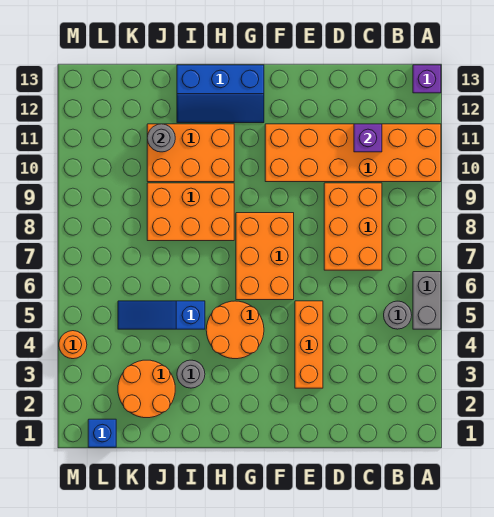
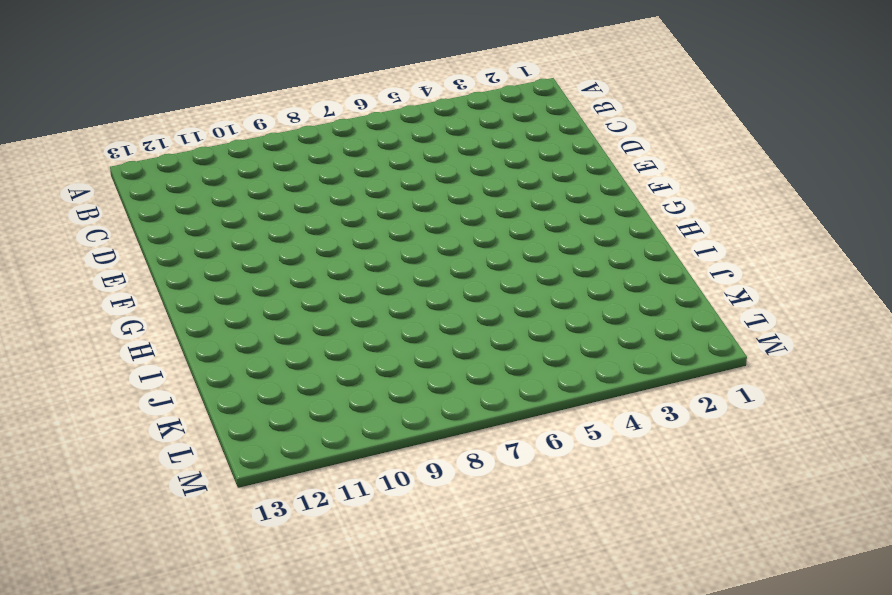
none -> grey brick A5:A6 level 1
none -> orange brick A10:F11 level 1
none -> purple brick A13 level 1

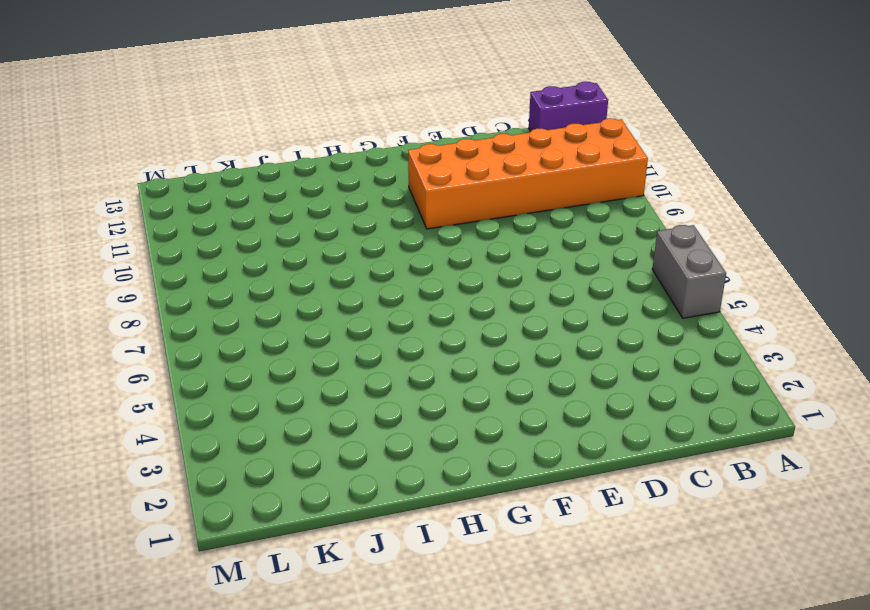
purple brick A13:B13 level 1 -> purple brick A13 level 1
none -> grey round brick B5 level 1
none -> orange brick C7:D9 level 1
none -> orange brick E3:E5 level 1

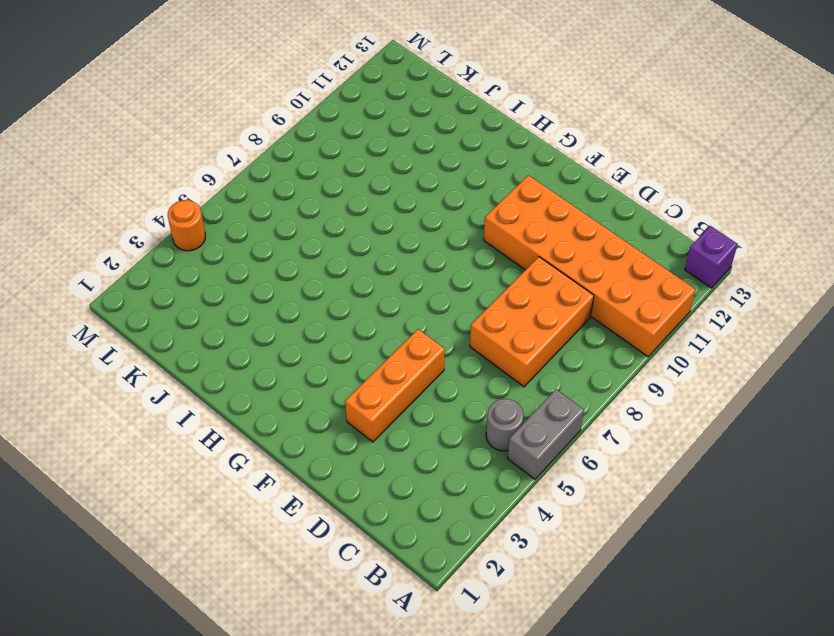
none -> orange brick F6:G8 level 1
none -> orange round brick G4:H5 level 1
none -> blue slope G12:I13 level 1 top 13

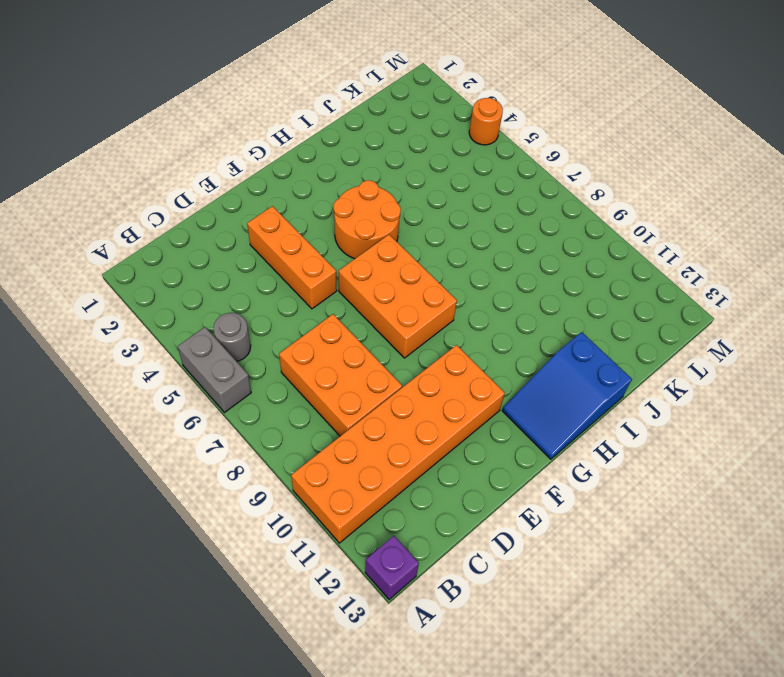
blue slope G12:I13 level 1 top I -> blue slope G12:I13 level 1 top 13
none -> orange brick H8:J9 level 1
none -> orange brick H10:J11 level 1
none -> grey round brick I3 level 1

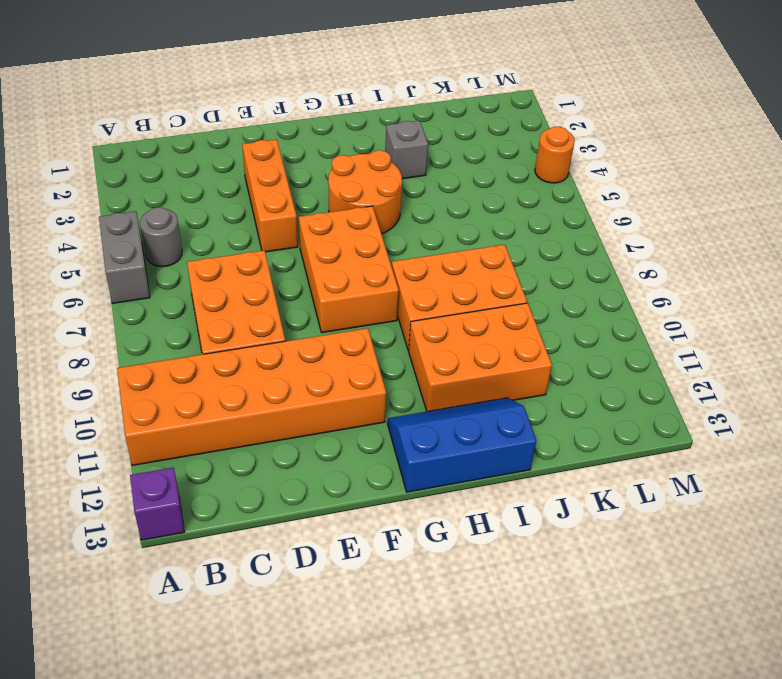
grey brick I3 level 1 -> grey round brick I3 level 1
none -> blue slope I5:K5 level 1 top I
none -> orange round brick J2:K3 level 1
none -> blue brick L1 level 1

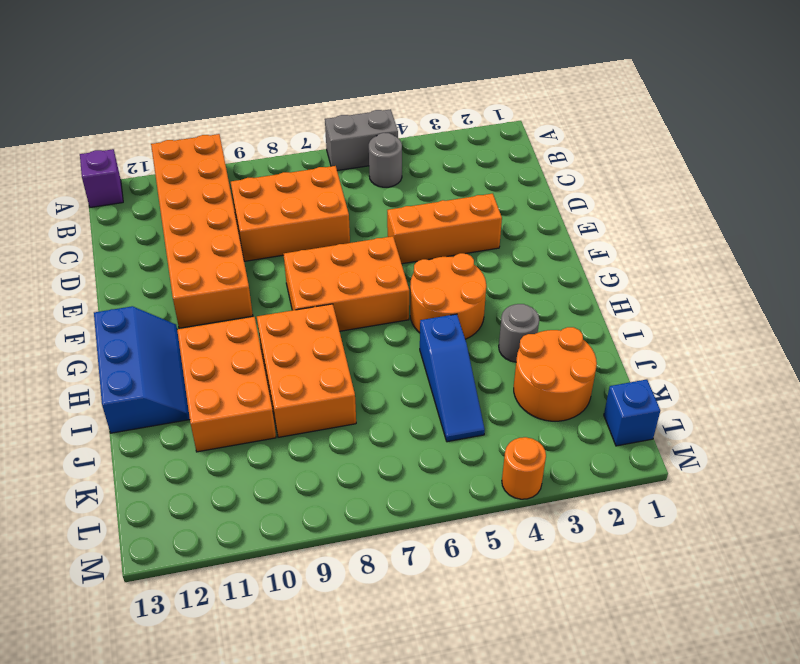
none -> purple brick C11 level 2
none -> grey round brick J11 level 2

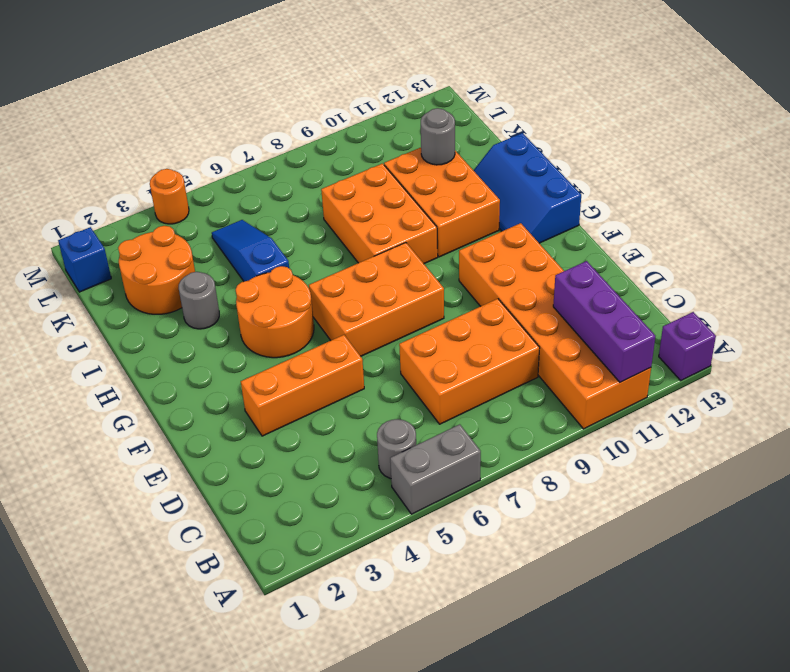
purple brick A11:C11 level 2 -> purple brick C11 level 2

